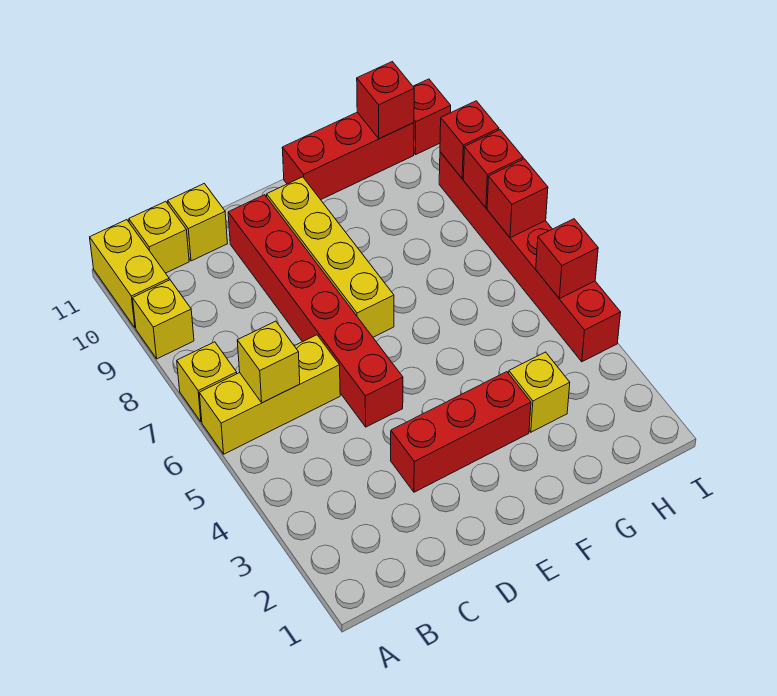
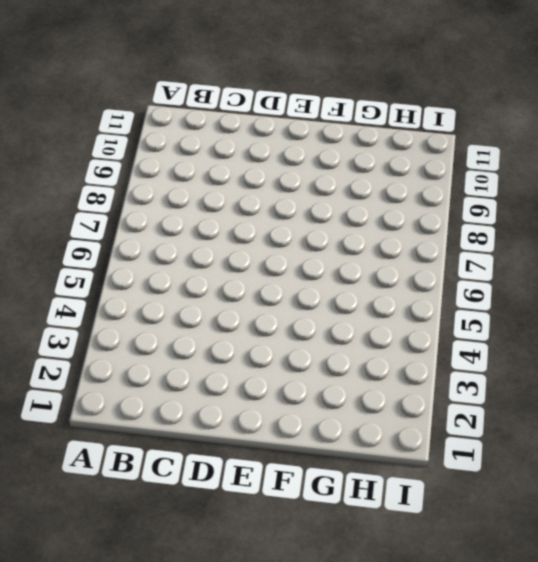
none -> yellow brick A6:C6 level 1
none -> yellow brick A7 level 1
none -> yellow brick A9 level 1

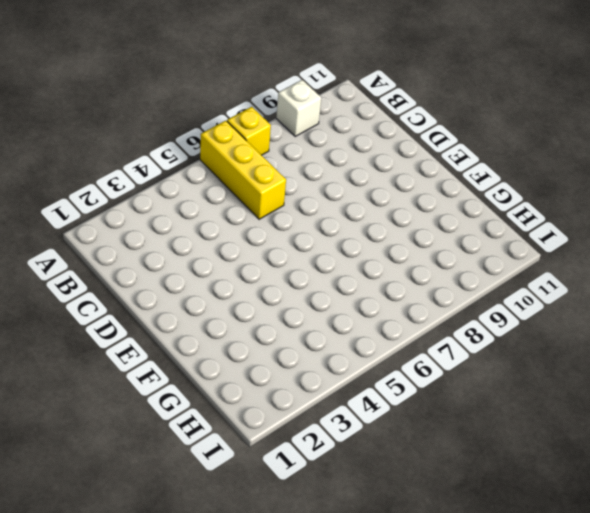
white brick A9 level 1 -> yellow brick A9 level 1
none -> yellow brick A10:A11 level 1
none -> yellow brick B11 level 1
none -> yellow brick C11 level 1

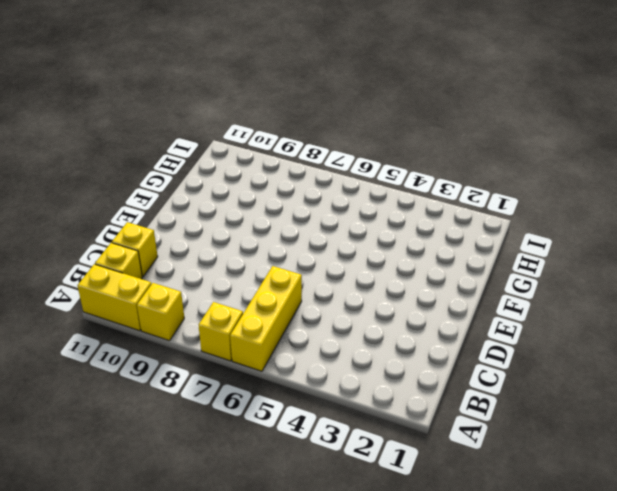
none -> red brick D3:F3 level 1
none -> red brick D5:D10 level 1
none -> yellow brick E7:E10 level 1

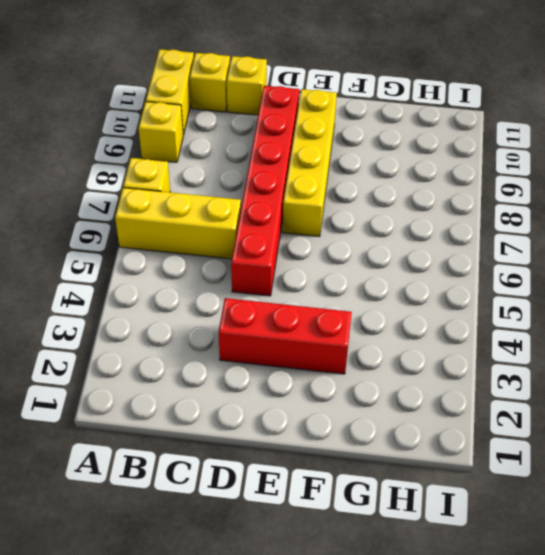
none -> red brick F11:H11 level 1
none -> yellow brick G3 level 1
none -> red brick I4:I9 level 1

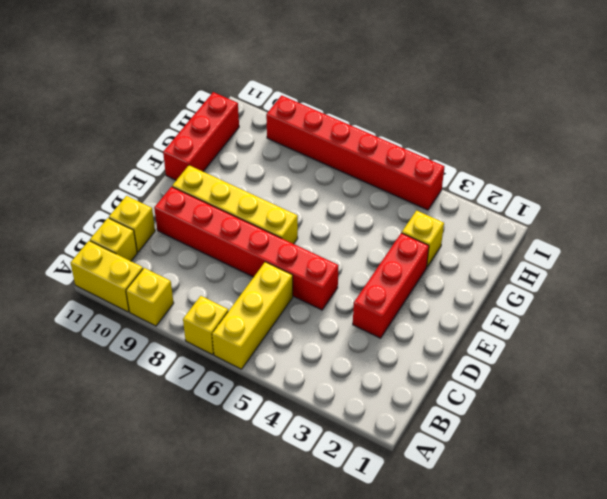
none -> red brick I11 level 1
none -> yellow brick B6 level 2
none -> red brick H11 level 2

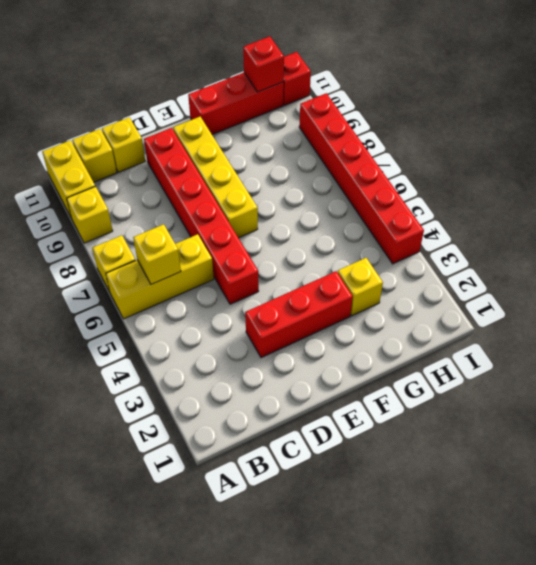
none -> red brick I5 level 2
none -> red brick I7 level 2
none -> red brick I8 level 2

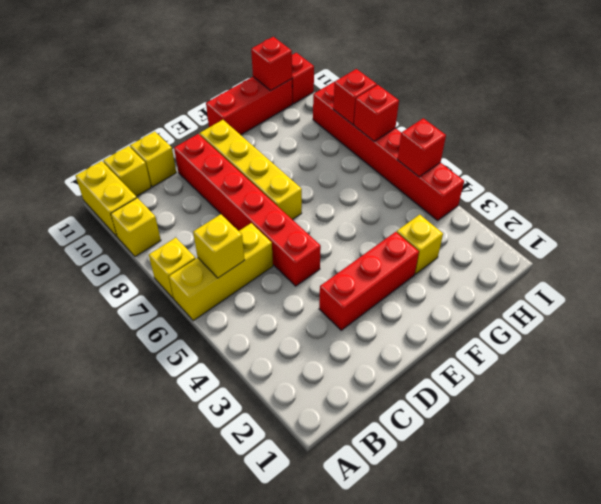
none -> red brick I9 level 2

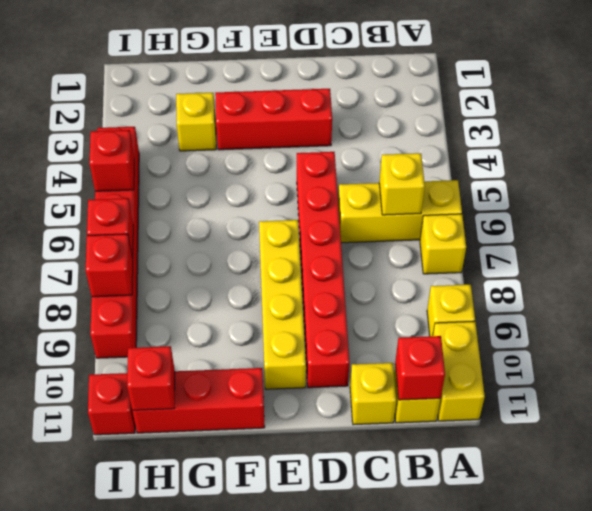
red brick B11 level 2 -> red brick I9 level 2

